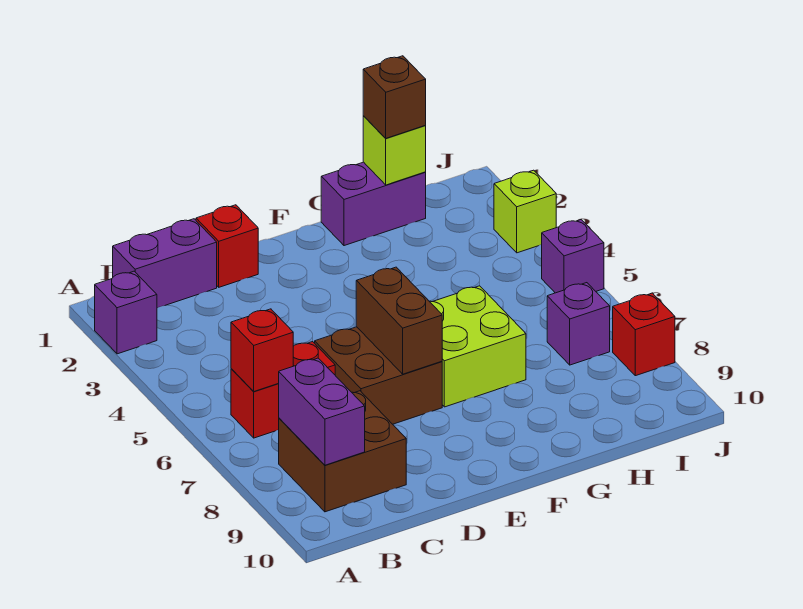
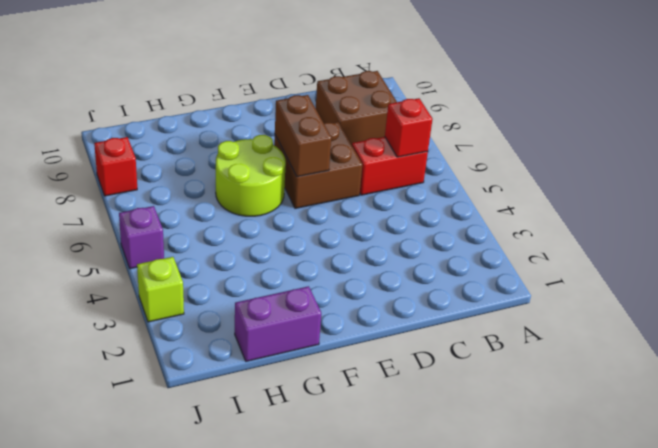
lime round brick F6:G7 level 1 -> lime brick F6:G7 level 1
none -> purple brick A2 level 1
none -> purple brick B1:C1 level 1
none -> red brick D1 level 1

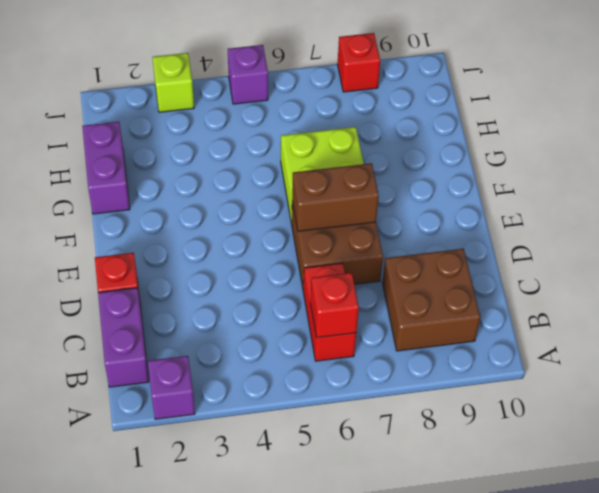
none -> purple brick I7 level 1
none -> purple brick B8:B9 level 2
none -> lime brick H1 level 2

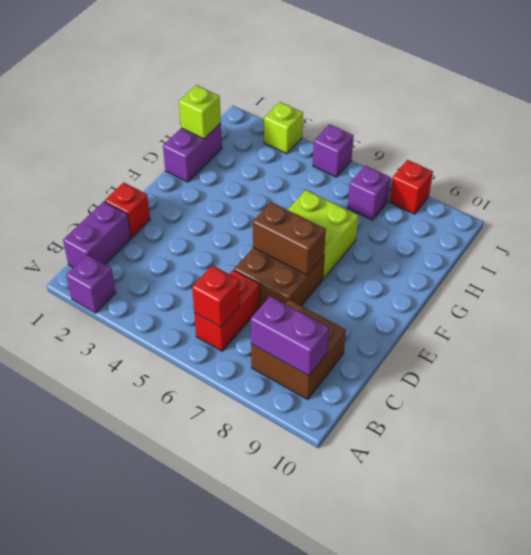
none -> brown brick H1 level 3

